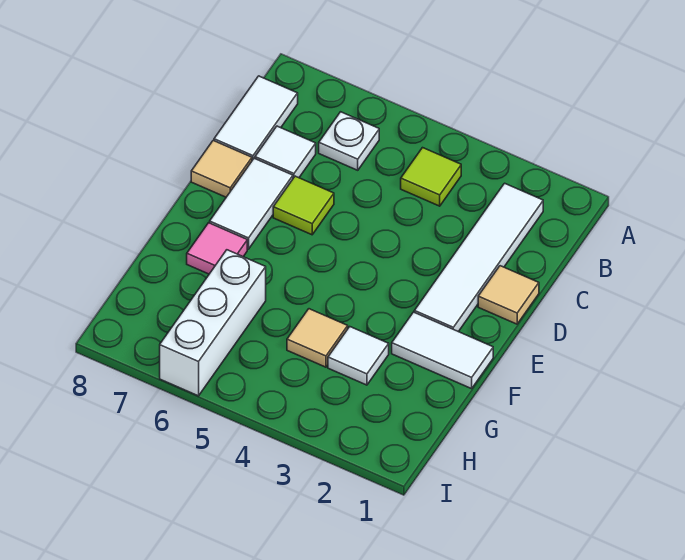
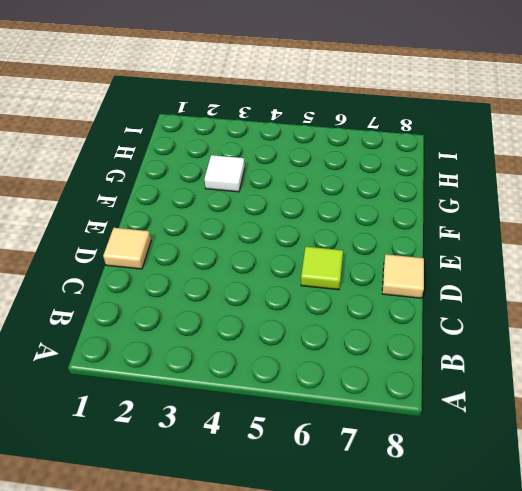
none -> white tile B2:E2 level 1
none -> lime tile B4 level 1
none -> white plate B6 level 1

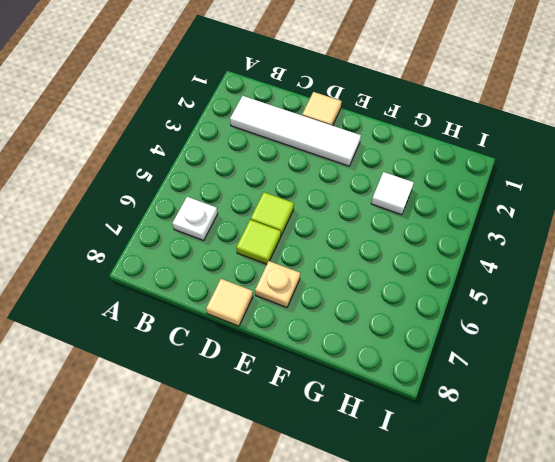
lime tile D5 level 1 -> lime tile B4 level 1
tan plate E7 level 1 -> white tile D7:E7 level 1
none -> white tile B8:C8 level 1
none -> white tile C7 level 1
none -> white tile F1:F2 level 1

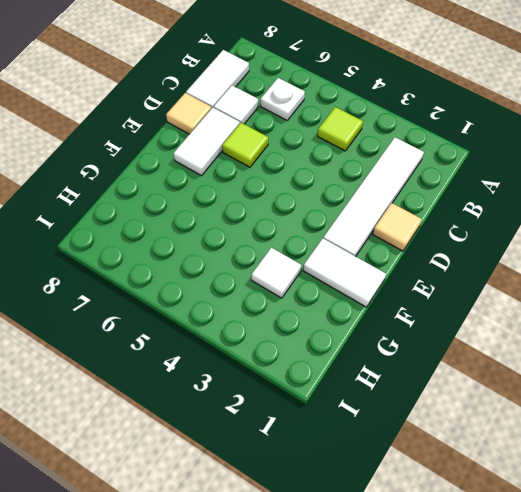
none -> pink tile F7 level 1
none -> tan tile G4 level 1
none -> white brick G6:I6 level 1

